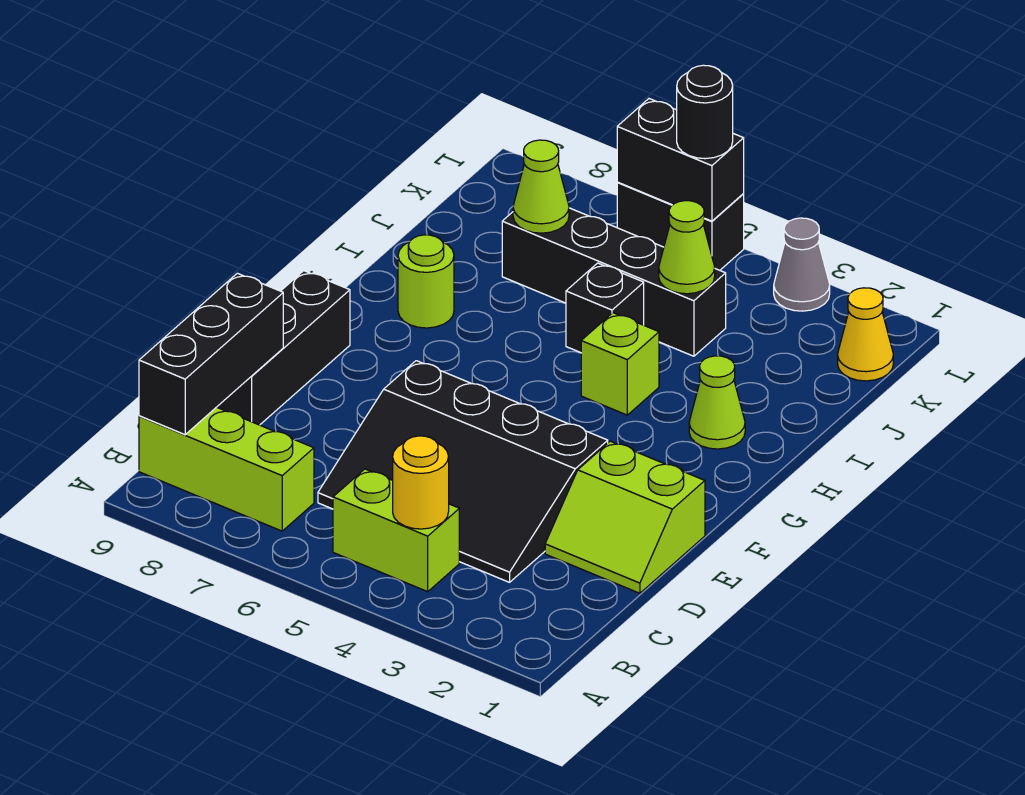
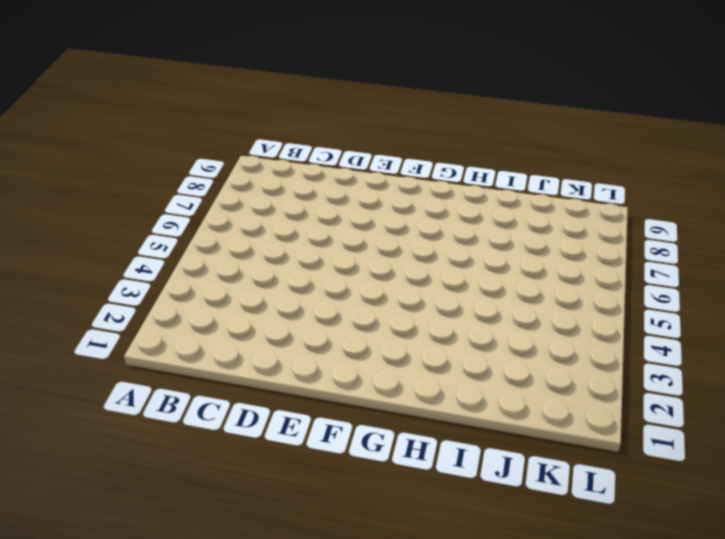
none -> lime brick B4:B5 level 1
none -> lime brick B7:B9 level 1
none -> black slope C3:E6 level 1 top E

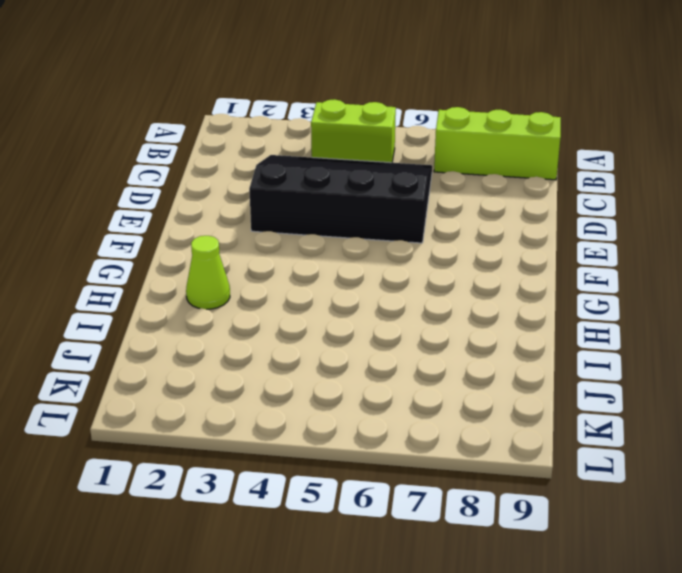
none -> lime slope D1:E2 level 1 top E
none -> black brick D9:F9 level 1
none -> lime brick H4 level 1

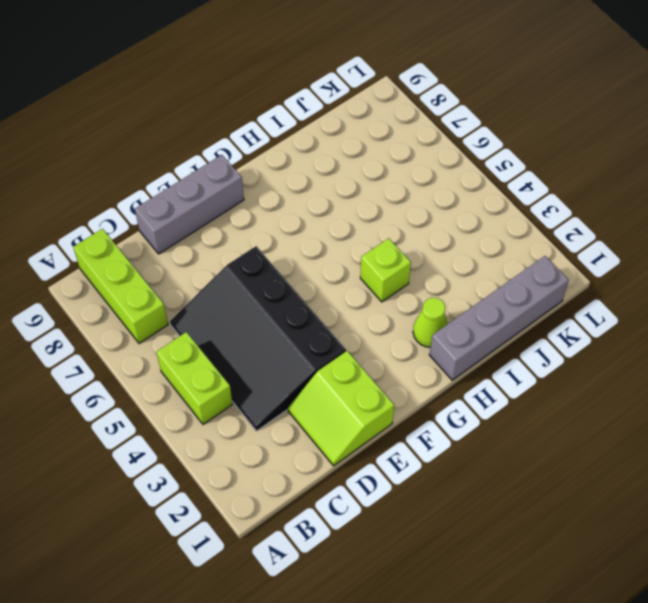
grey brick D9:F9 level 1 -> black brick D9:F9 level 1
grey brick H1:K1 level 1 -> yellow cone K1 level 1
none -> lime round brick H8 level 1
none -> black brick I5 level 1
none -> black brick J4:J7 level 1

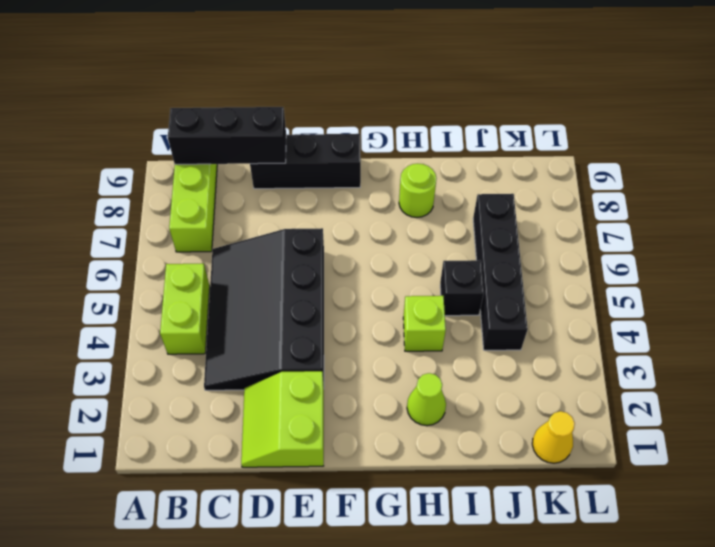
none -> grey cone L3 level 1
none -> black brick L5:L6 level 1
none -> yellow round brick B4 level 2

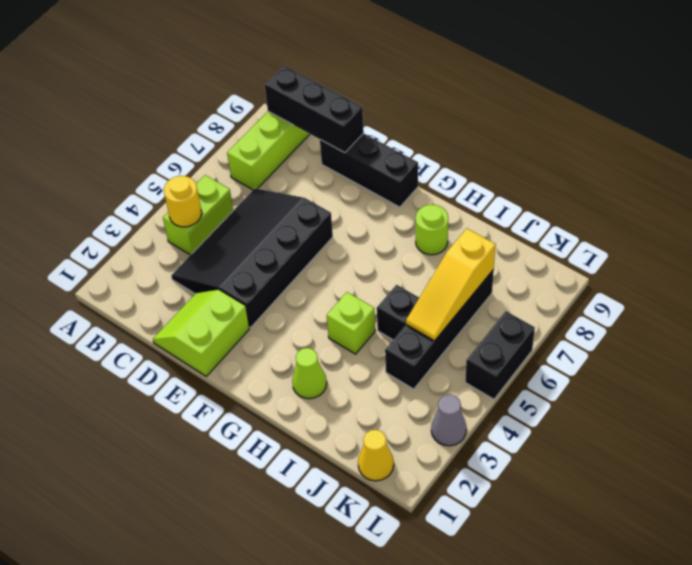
yellow slope J5:J7 level 2 top 7 -> lime cone J7 level 2
none -> lime cone J4 level 2
none -> black brick L5:L6 level 2
none -> black round brick L5 level 3

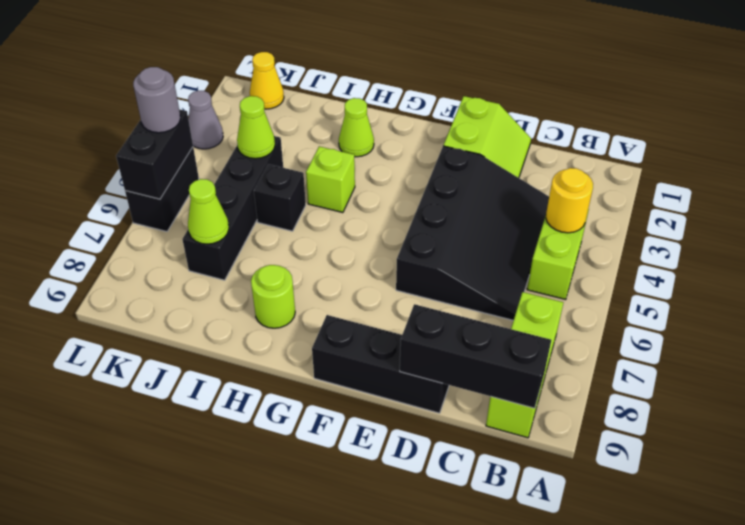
grey round brick L5 level 3 -> black round brick L5 level 3

